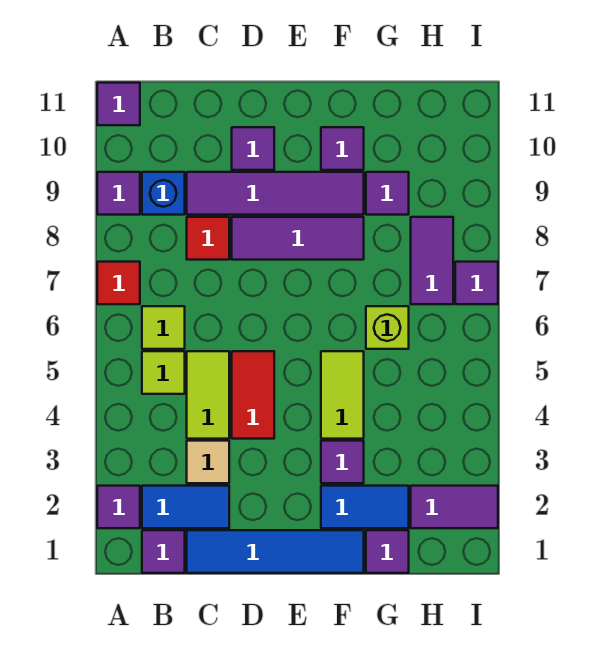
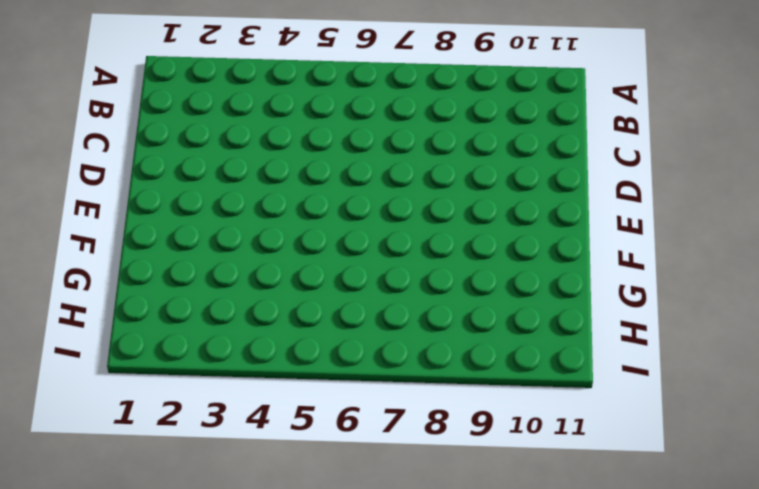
none -> purple tile A2 level 1
none -> red tile A7 level 1
none -> purple tile A9 level 1

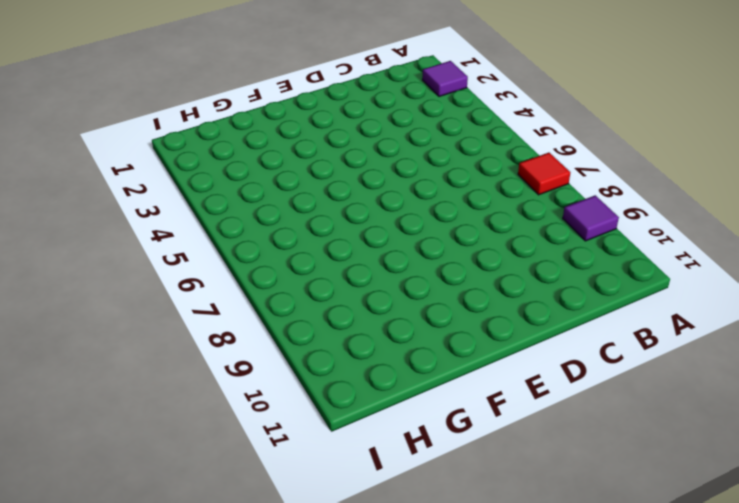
none -> purple tile A11 level 1
none -> purple tile B1 level 1
none -> blue tile B2:C2 level 1

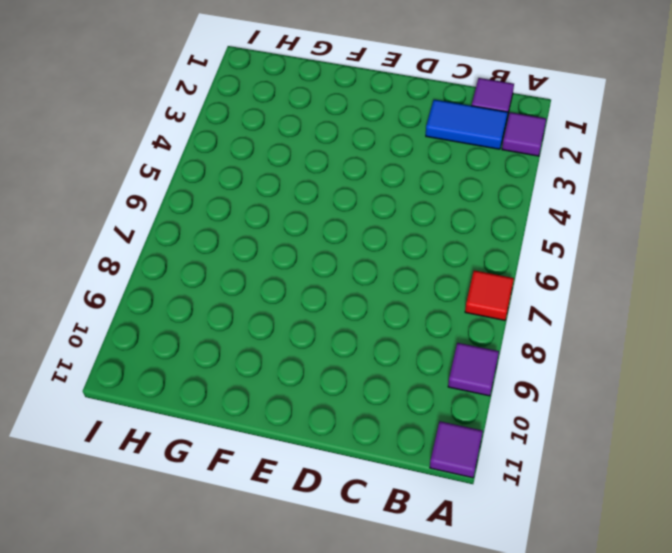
none -> lime tile B5 level 1
none -> lime tile B6 level 1
none -> blue brick B9 level 1

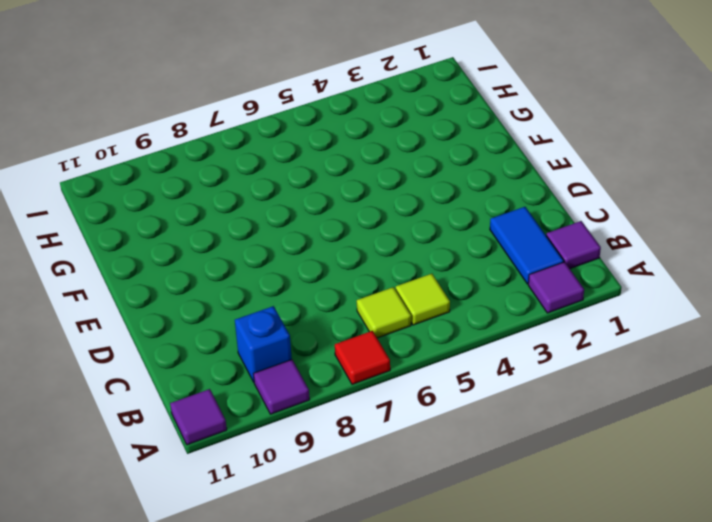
none -> blue tile C1:F1 level 1
none -> tan tile C3 level 1
none -> lime tile C4:C5 level 1

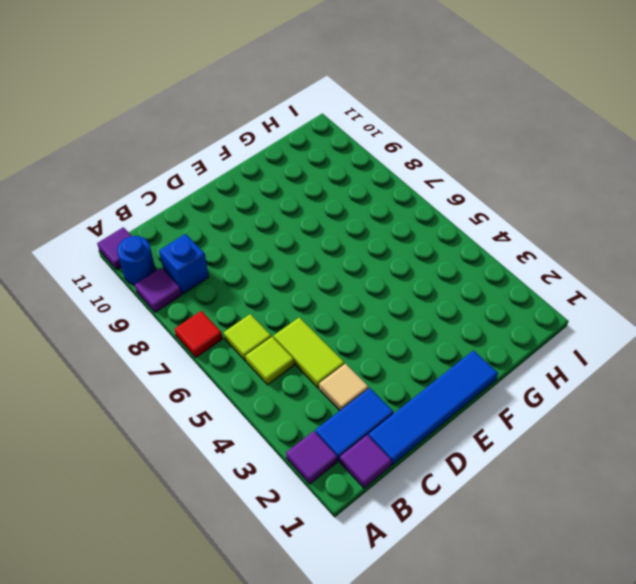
blue round brick A10 level 1 -> none
none -> red tile C8 level 1
none -> purple tile C9:F9 level 1
none -> red tile D4:D5 level 1

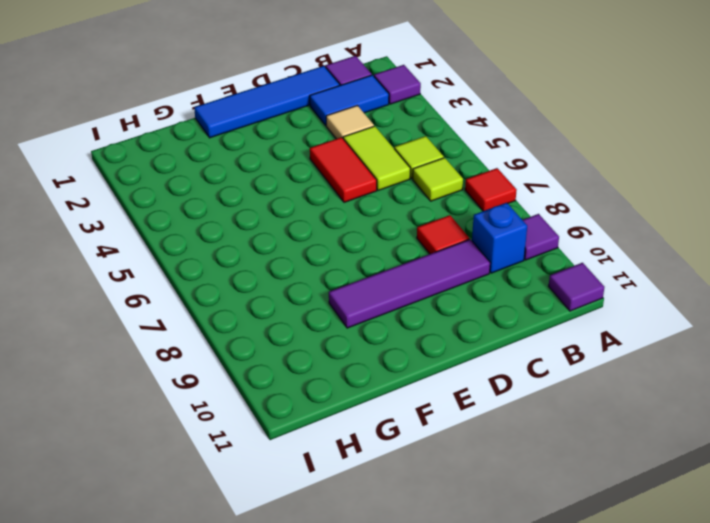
none -> purple tile D8:F8 level 1
none -> purple tile D10 level 1
none -> blue tile F2:G2 level 1

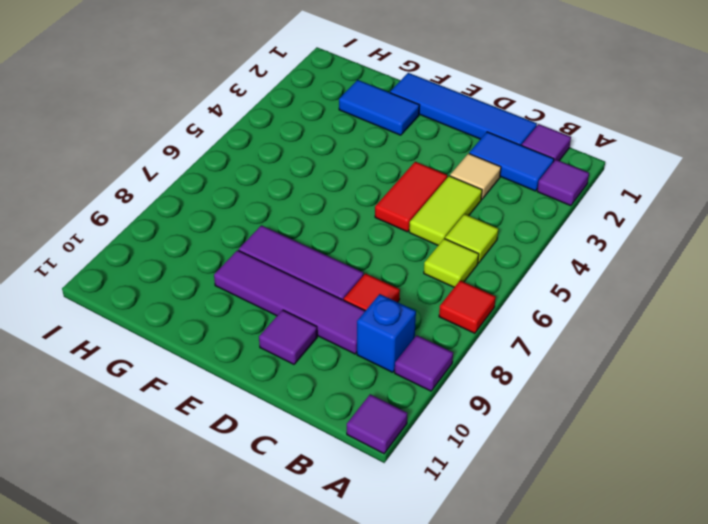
none -> purple tile F3 level 1
none -> lime tile F4:F5 level 1
none -> purple tile F10 level 1

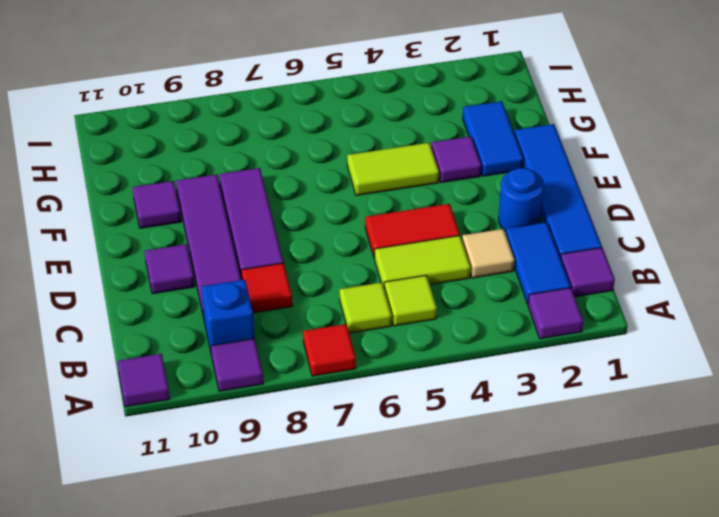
blue round brick D2 level 1 -> none
none -> purple tile G1 level 1
none -> lime brick G6 level 1
none -> purple tile G9 level 1

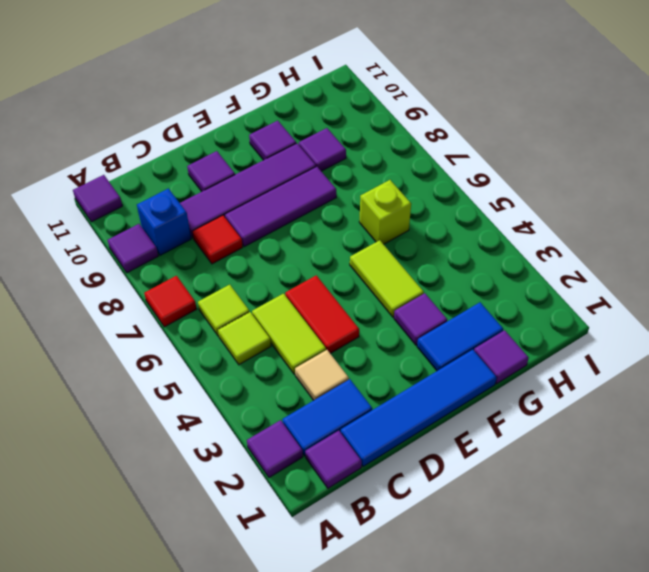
none -> purple tile H2:I2 level 1
none -> purple tile H7:H8 level 1
none -> purple tile I7 level 1

